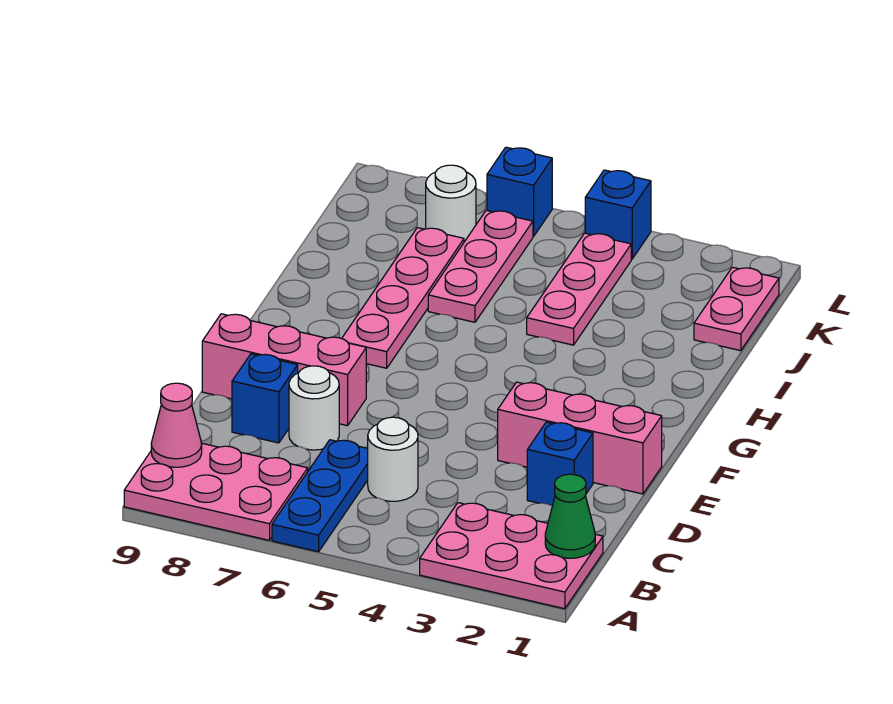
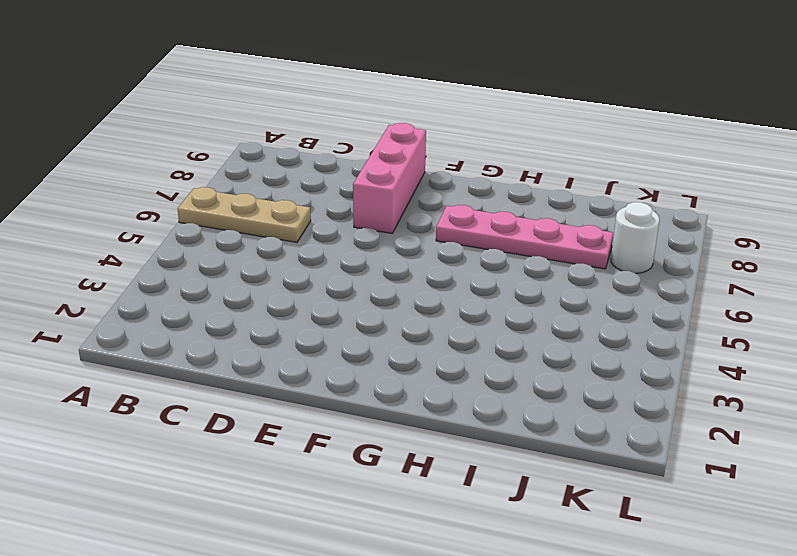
tan plate A6:C6 level 1 -> blue plate A6:C6 level 1
none -> pink plate A1:B3 level 1
none -> pink plate A7:B9 level 1
none -> white round brick C5 level 1

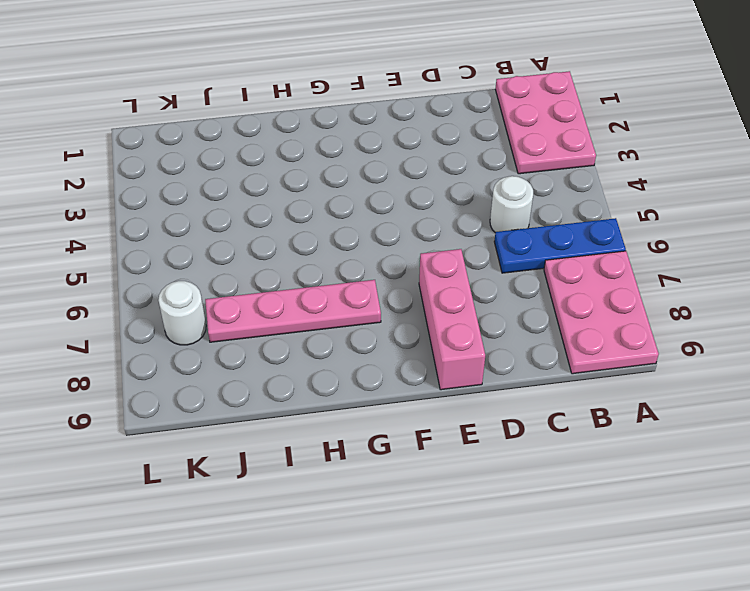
none -> blue brick D2 level 1
none -> white round brick D7 level 1
none -> blue brick D8 level 1

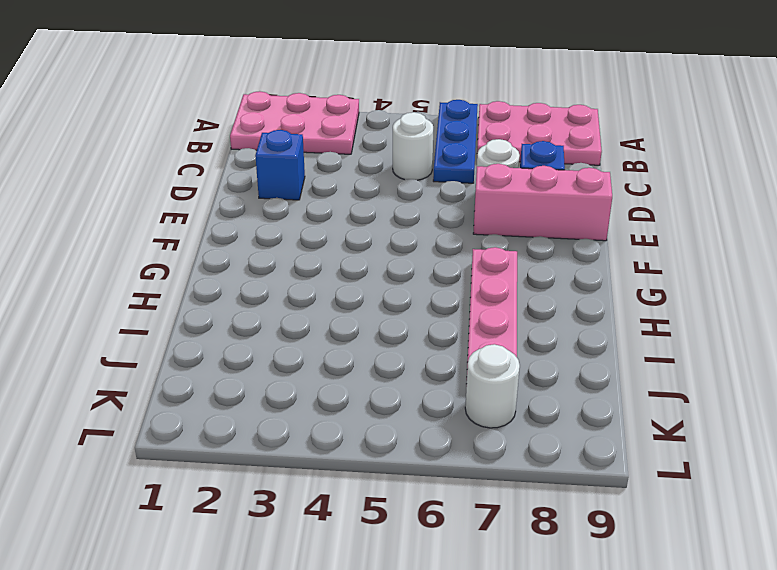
none -> pink brick E1:E3 level 1
none -> pink plate I4:K4 level 1
none -> pink plate I6:K6 level 1

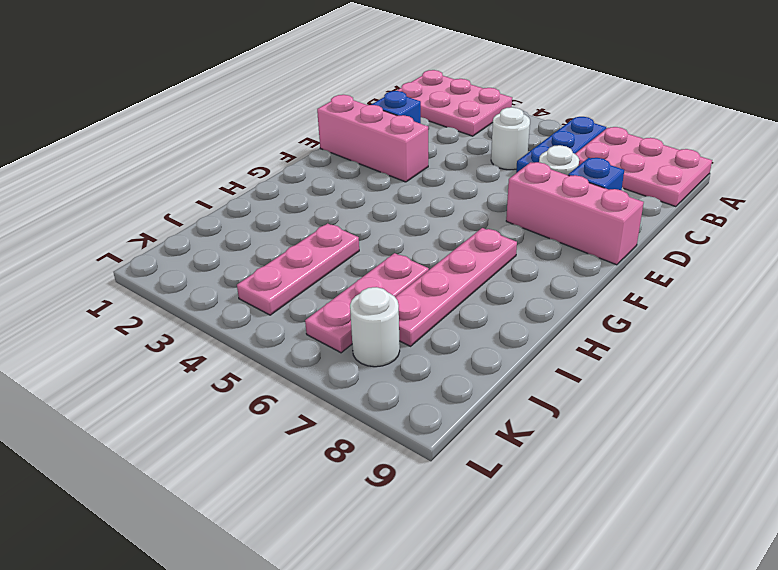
none -> pink plate J1:K1 level 1
none -> blue brick L4 level 1
none -> blue brick L6 level 1

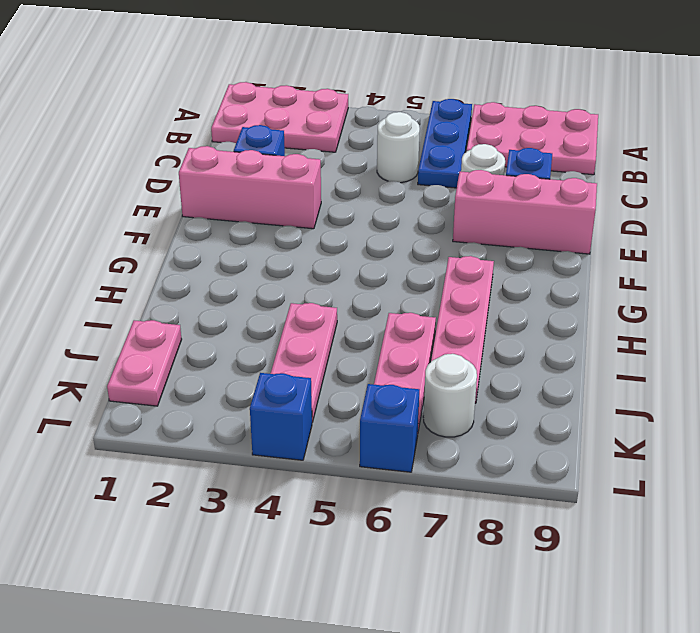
none -> green cone B1 level 2
none -> pink cone B9 level 2

